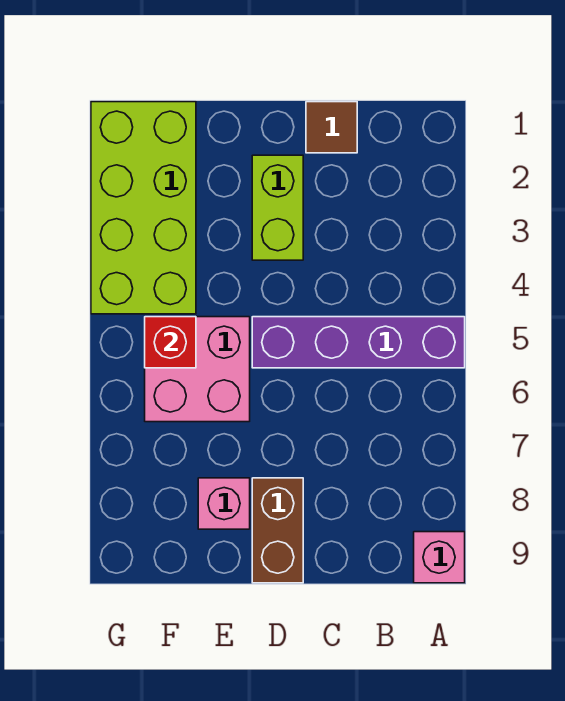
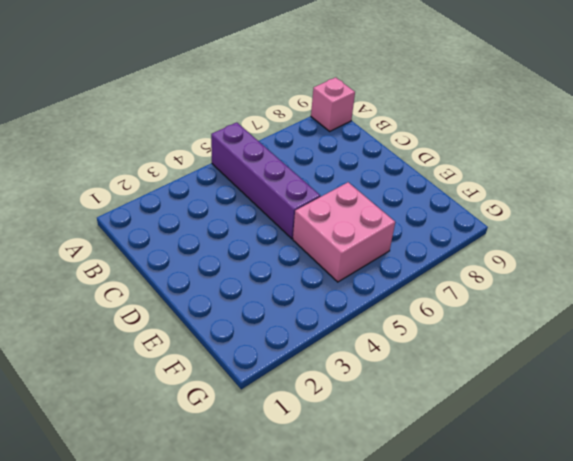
none -> brown tile C1 level 1
none -> lime brick D2:D3 level 1

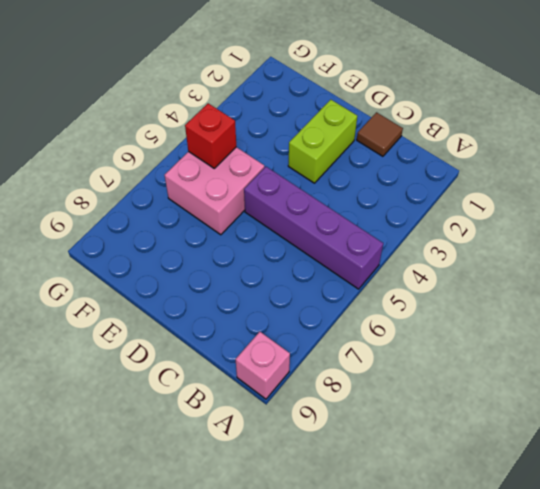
none -> brown brick D8:D9 level 1
none -> pink brick E8 level 1

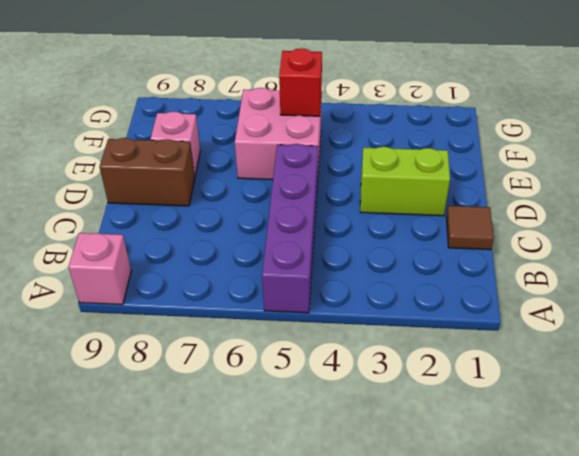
none -> lime brick F1:G4 level 1

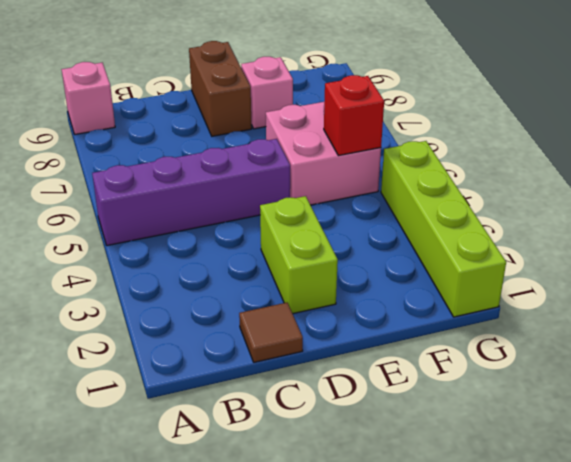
lime brick G1:G4 level 1 -> lime brick F1:G4 level 1

